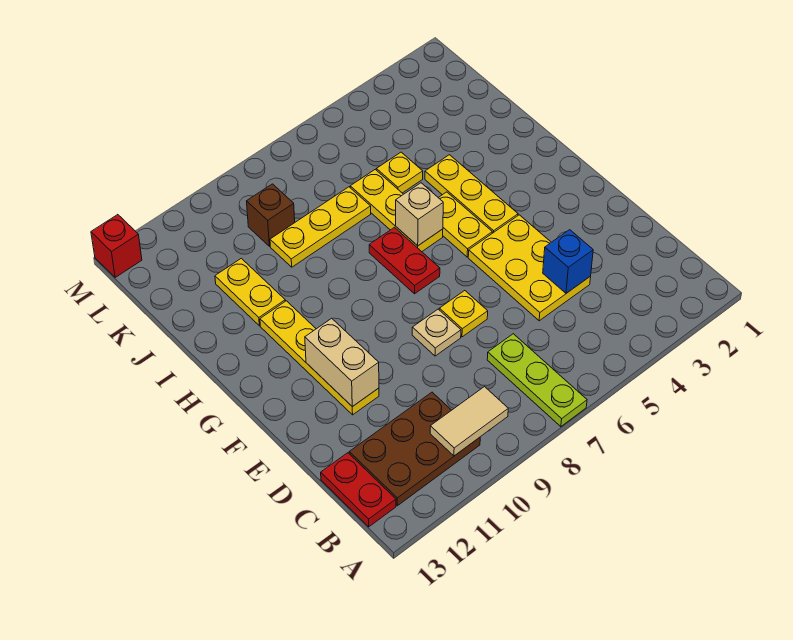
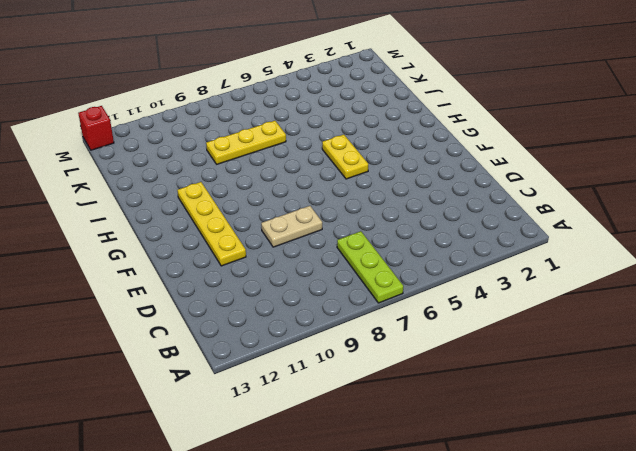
tan plate E8:E9 level 1 -> tan plate E8 level 1
none -> brown plate B10:C12 level 1
none -> red plate B13:C13 level 1
none -> yellow plate D4:F5 level 1

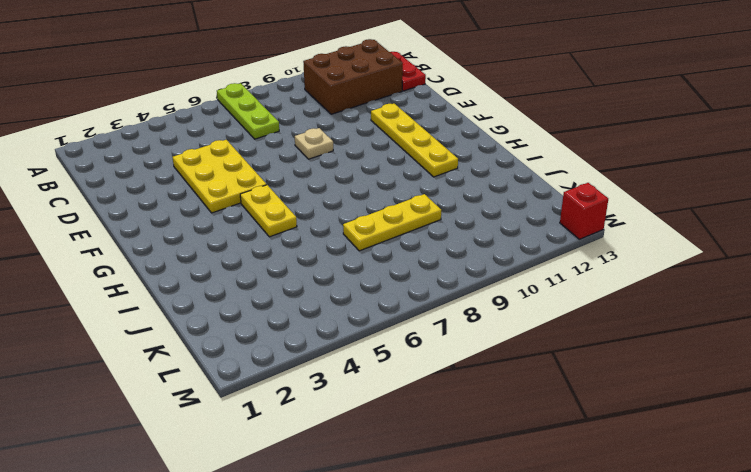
brown brick B10:C12 level 1 -> brown plate B10:C12 level 1
none -> yellow plate E7 level 1
none -> yellow plate G4:I4 level 1
none -> red plate G7:H7 level 1

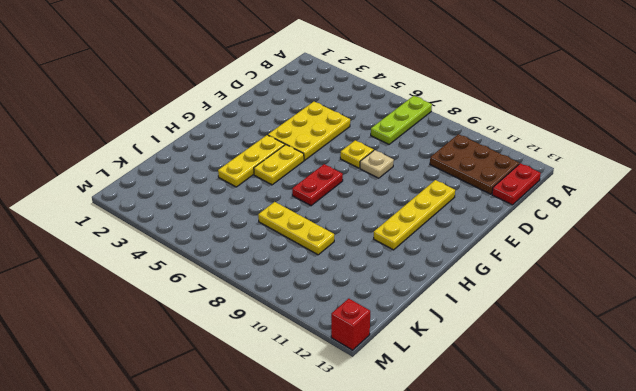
none -> yellow plate H6:J6 level 1
none -> yellow plate I11:J11 level 1
none -> yellow plate J5 level 1

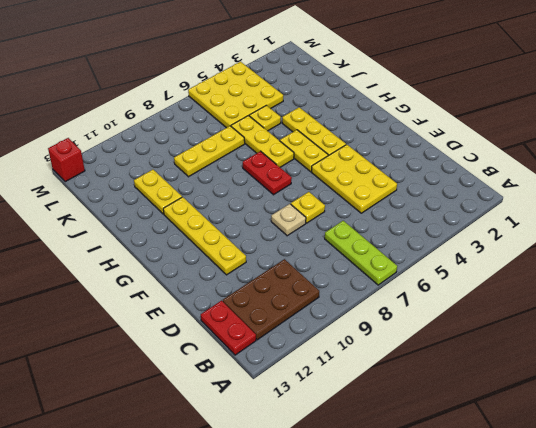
yellow plate K4:M6 level 1 -> none
none -> brown brick K9 level 1
none -> tan tile B9:B10 level 2
none -> blue brick D4 level 2

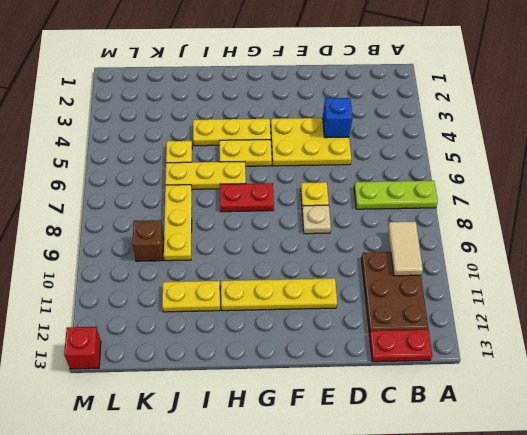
none -> tan brick E11:F11 level 2
none -> tan brick H6 level 2

